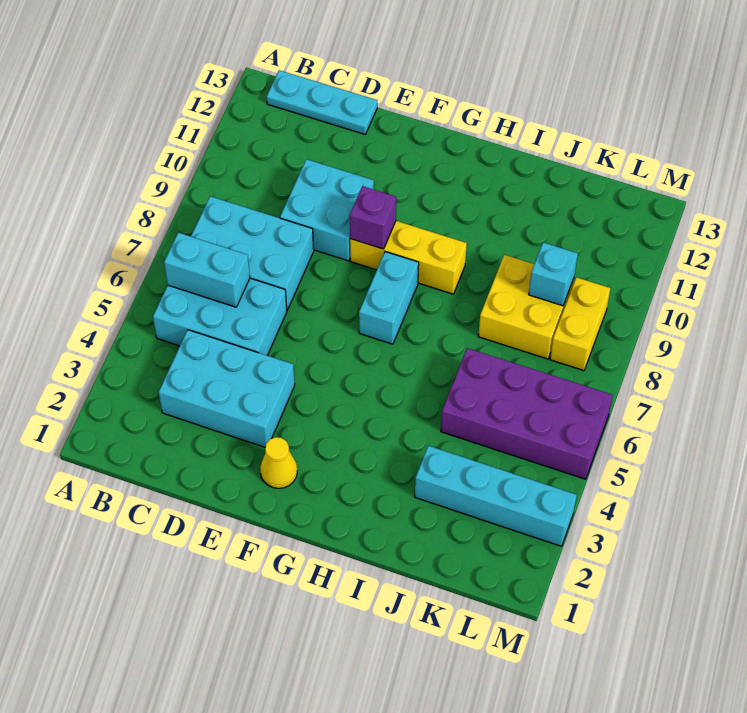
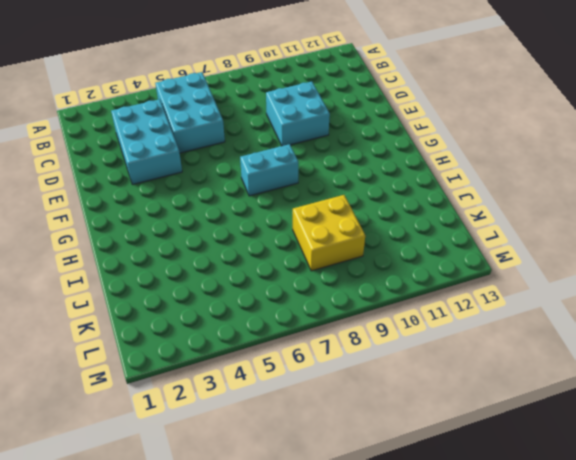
none -> cyan brick B7:D8 level 1
none -> cyan plate B13:D13 level 1
none -> yellow cone F2 level 1

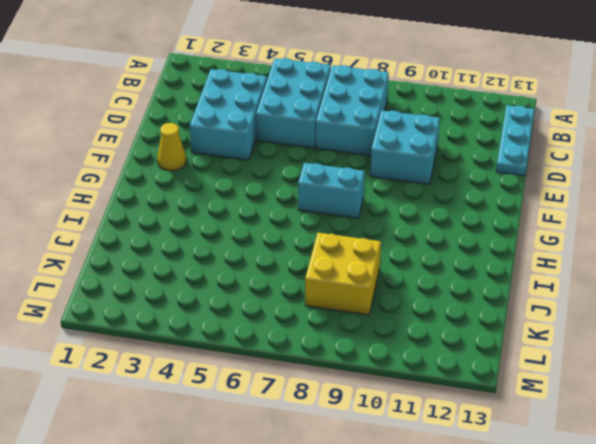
none -> yellow brick F9:H9 level 1
none -> cyan brick J3:M3 level 1
none -> purple brick J5:M6 level 1

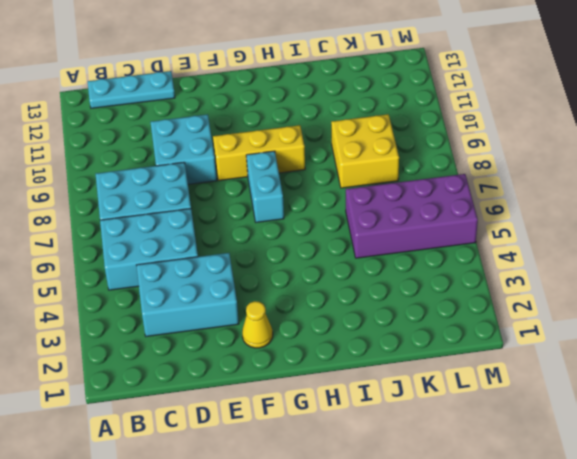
none -> cyan brick J3:M3 level 1
none -> yellow brick L8:L9 level 1
none -> cyan brick B6:C6 level 2

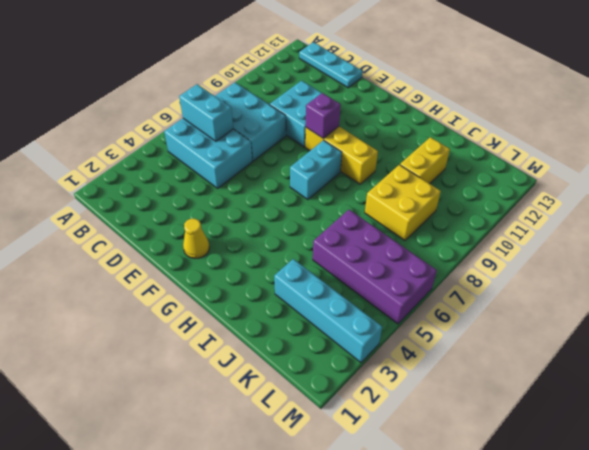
yellow brick J10:J11 level 1 -> yellow brick L8:L9 level 1
none -> cyan brick C3:E4 level 1
none -> cyan brick K9 level 2

